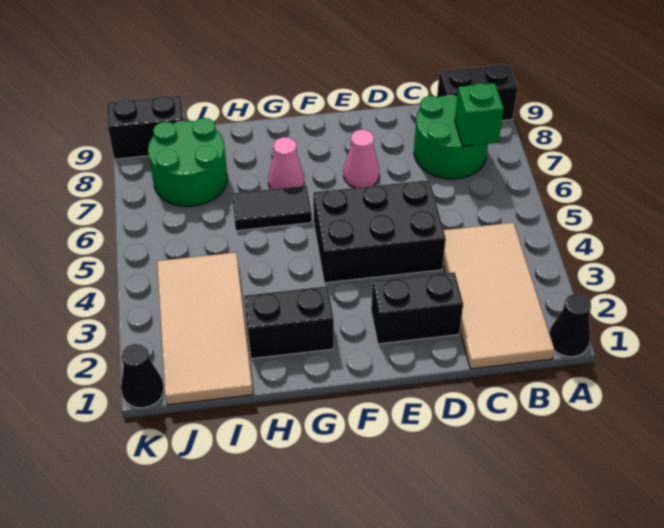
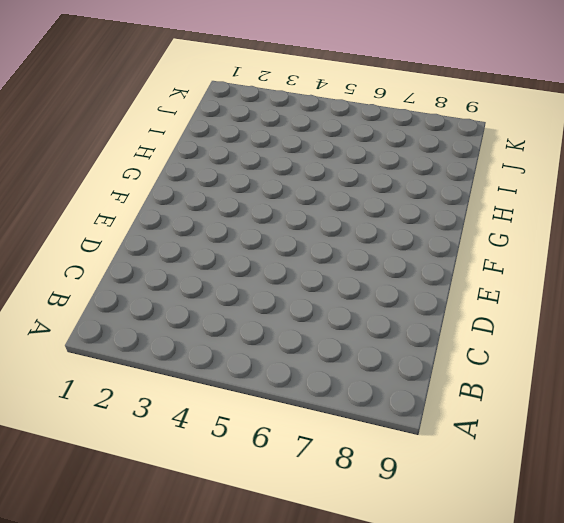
none -> black cone A1 level 1
none -> black brick A9:B9 level 1
none -> tan tile B1:C4 level 1

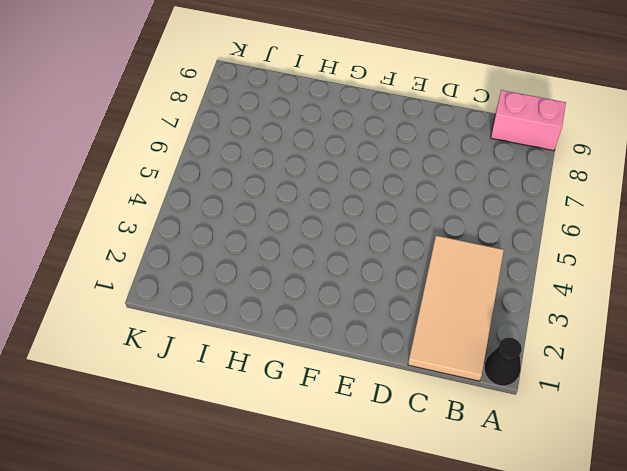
pink brick A9:B9 level 1 -> black brick A9:B9 level 1
none -> green round brick B7:C8 level 1
none -> black brick D2:E2 level 1
none -> black brick D4:F5 level 1

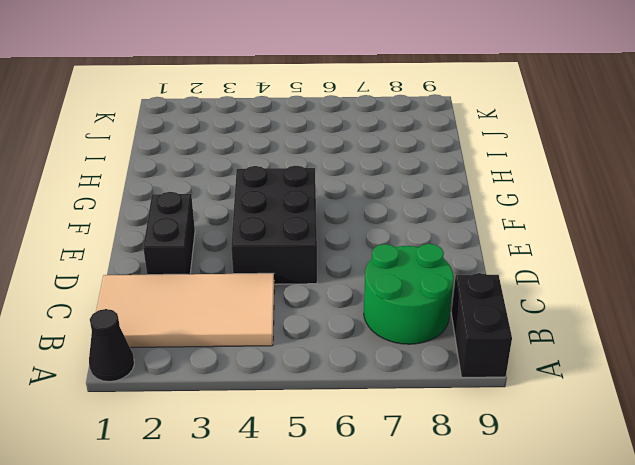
none -> pink cone E7 level 1
none -> black brick G2:H2 level 1
none -> black tile G6:H6 level 1

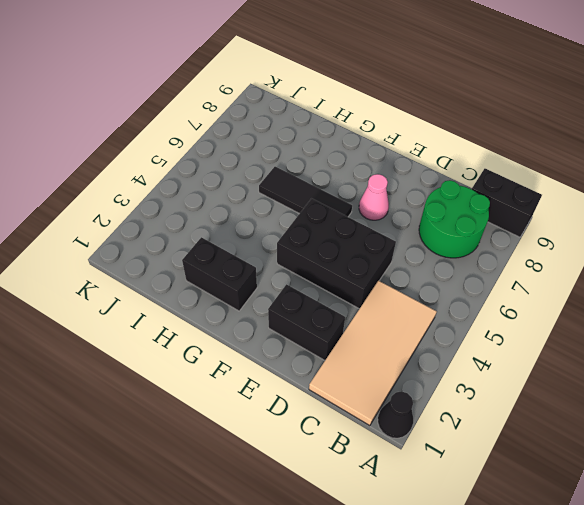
black tile F6:H6 level 1 -> black tile G6:H6 level 1
none -> pink cone G7 level 1
none -> tan tile I1:J4 level 1
none -> green round brick I7:J8 level 1

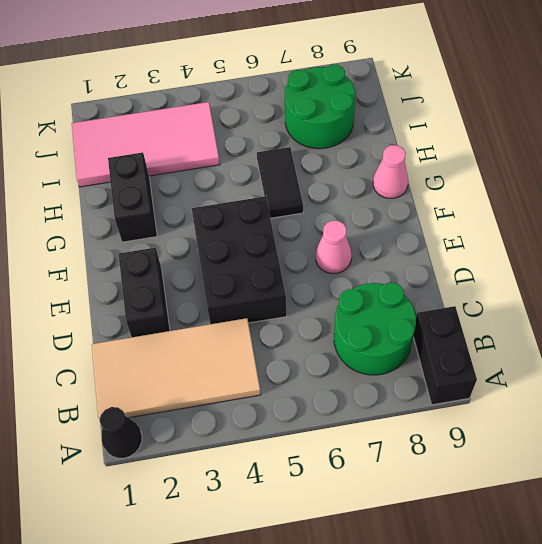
pink cone G9 level 1 -> pink cone G7 level 1
pink tile I1:J4 level 1 -> tan tile I1:J4 level 1
none -> black brick J9:K9 level 1
none -> black cone K1 level 1
none -> green brick B7 level 2

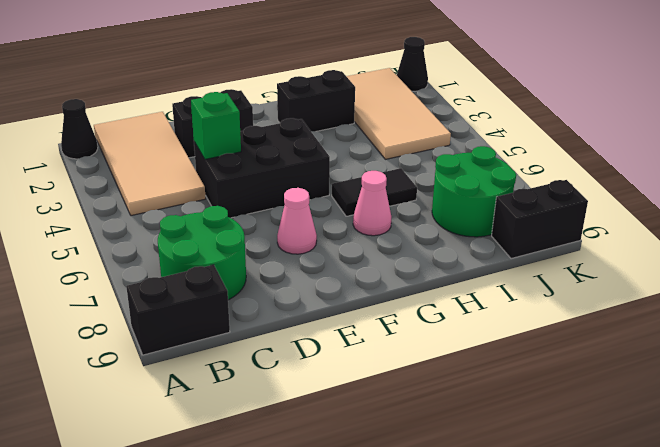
green brick D4 level 2 -> green brick B7 level 2

